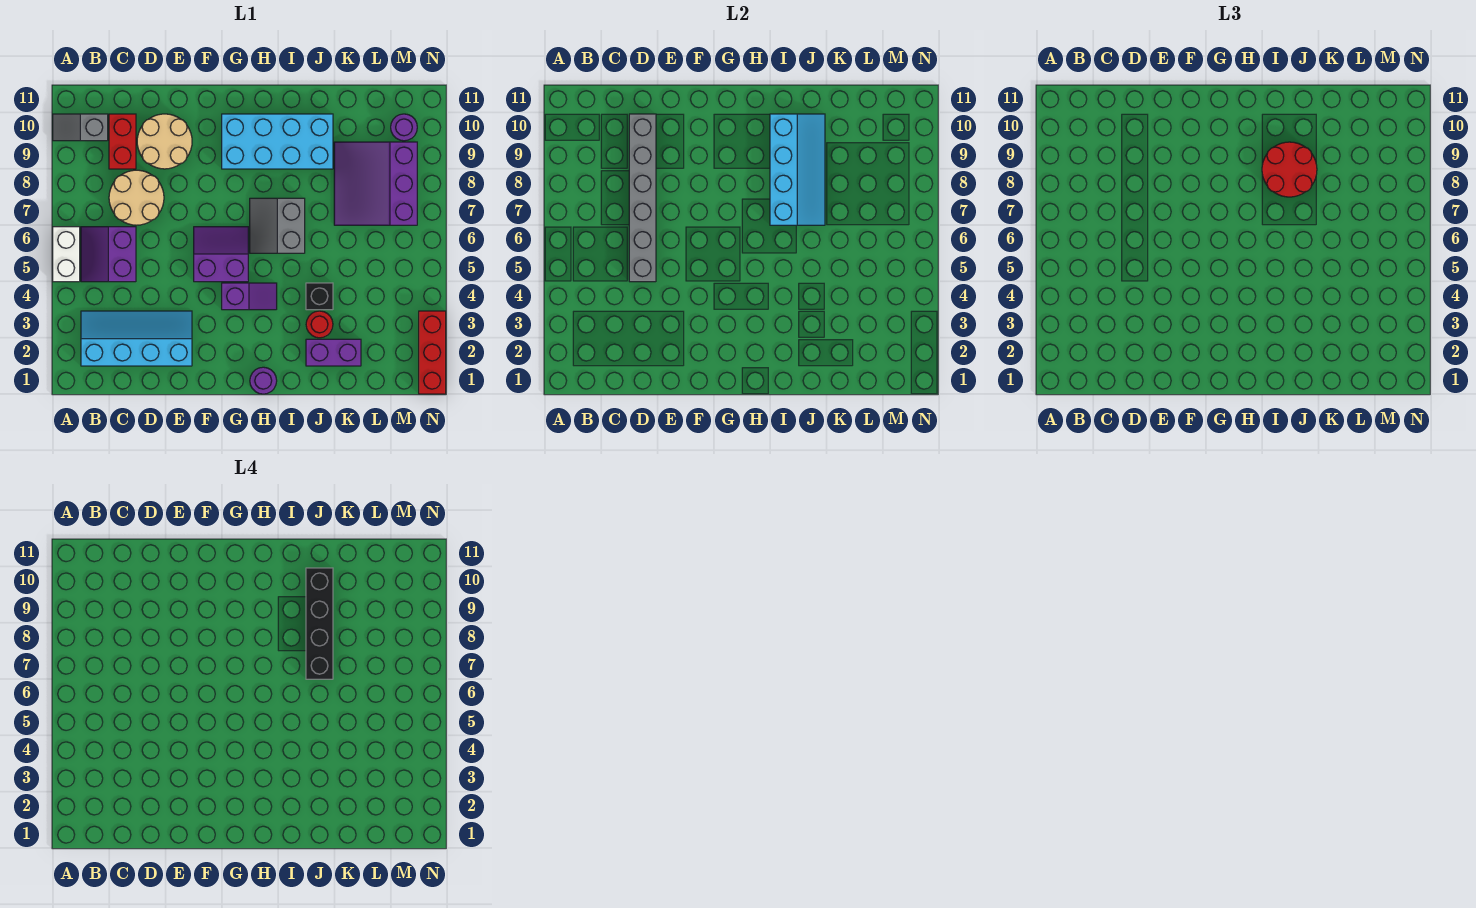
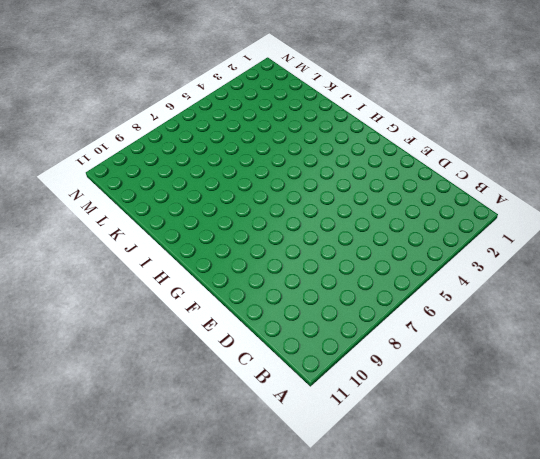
none -> white brick A5:A6 level 1
none -> grey slope A10:B10 level 1 top B
none -> cyan slope B2:E3 level 1 top 2

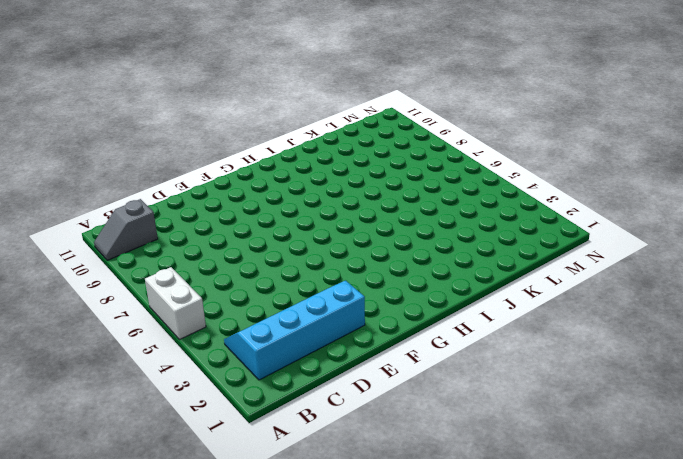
none -> purple slope B5:C6 level 1 top C
none -> tan round brick C7:D8 level 1
none -> red brick C9:C10 level 1

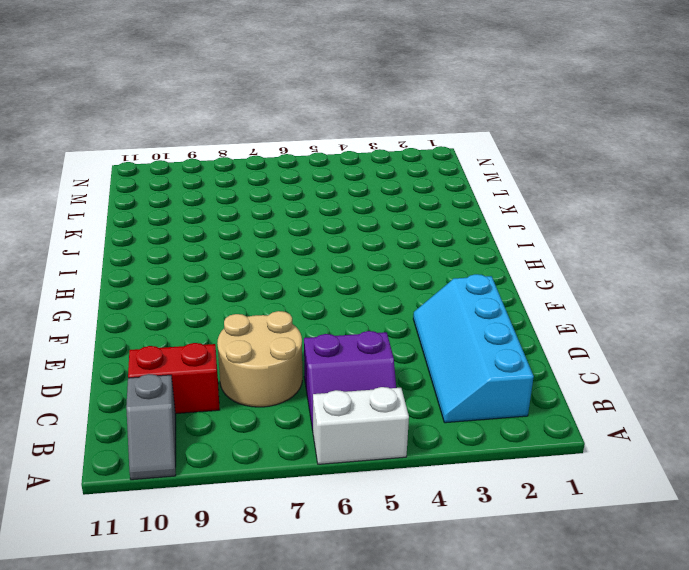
none -> tan round brick D9:E10 level 1
none -> purple slope F5:G6 level 1 top 5
none -> purple slope G4:H4 level 1 top G

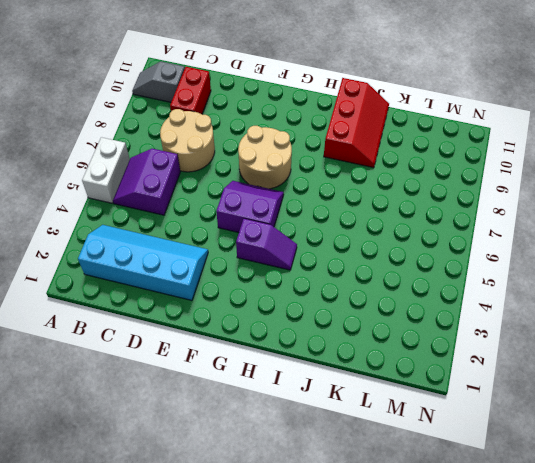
tan round brick F7:G8 level 1 -> tan round brick D9:E10 level 1
red slope I9:J11 level 1 top I -> cyan brick G9:J10 level 1
none -> purple round brick H1 level 1
none -> grey slope H6:I7 level 1 top I
none -> purple brick J2:K2 level 1

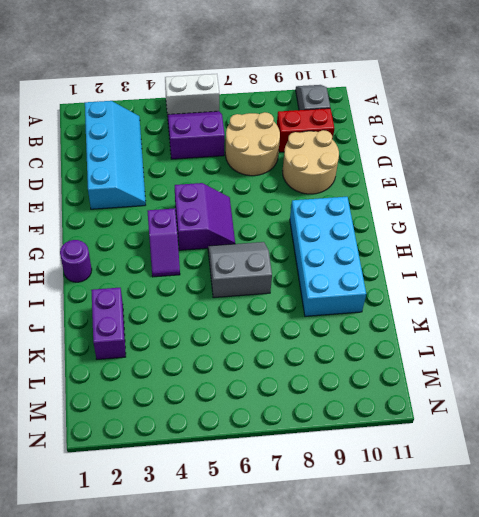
none -> red round brick J3 level 1
none -> black brick J4 level 1
none -> purple slope K7:M9 level 1 top M

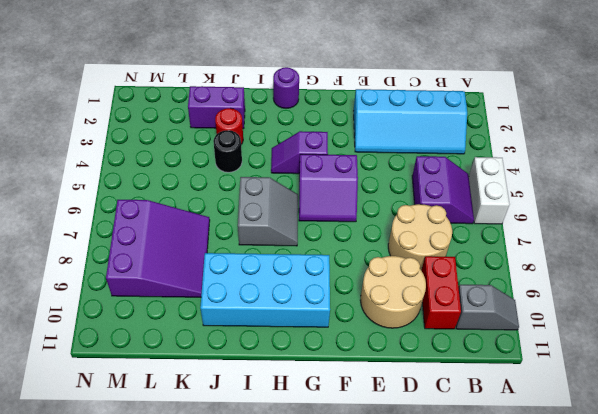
black round brick J4 level 1 -> black brick J4 level 1
none -> purple round brick M10 level 1
none -> red brick N1:N3 level 1
none -> grey brick D5:D10 level 2

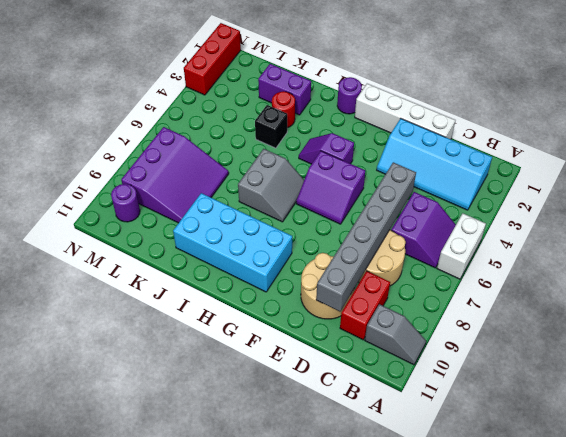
white brick D1:G1 level 1 -> none
none -> cyan slope I7:J10 level 2 top I
none -> red round brick I8:J9 level 3
none -> black brick J7:J10 level 4

